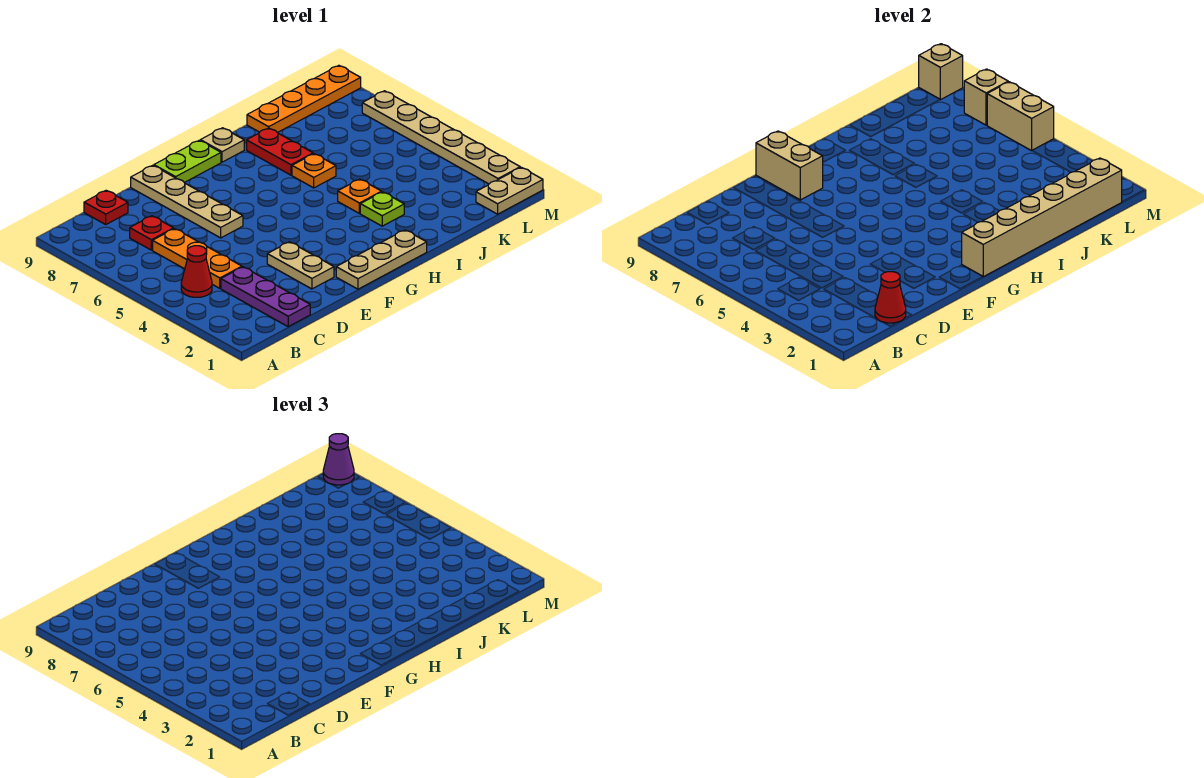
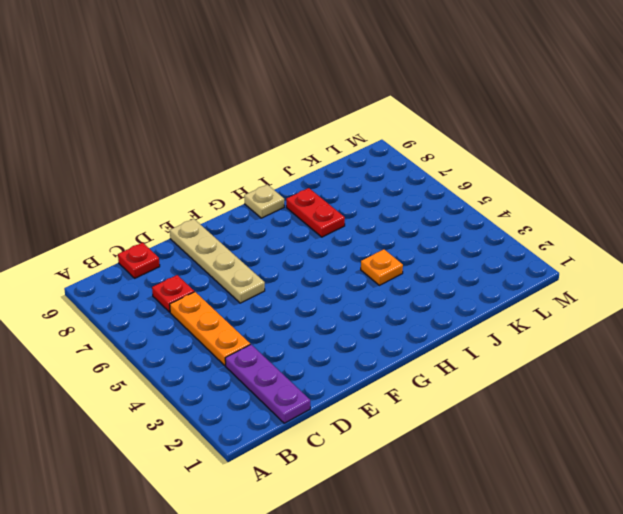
none -> red cone B4 level 1
none -> tan plate E2:E3 level 1
none -> tan plate F1:H1 level 1

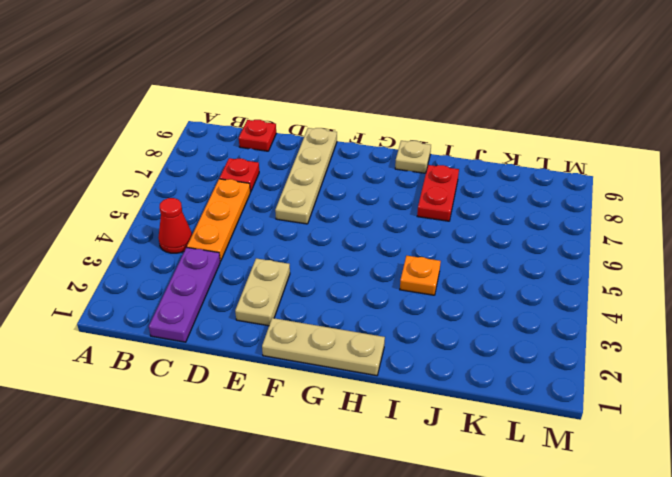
none -> lime plate F9:G9 level 1
none -> lime plate I3 level 1
none -> orange plate I6 level 1

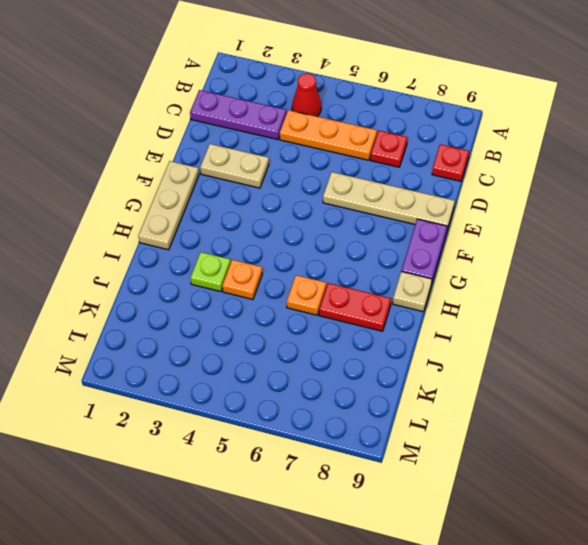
purple plate F9:G9 level 1 -> lime plate F9:G9 level 1
none -> orange plate J9:M9 level 1
none -> tan plate L1:M1 level 1
none -> tan plate M2:M7 level 1

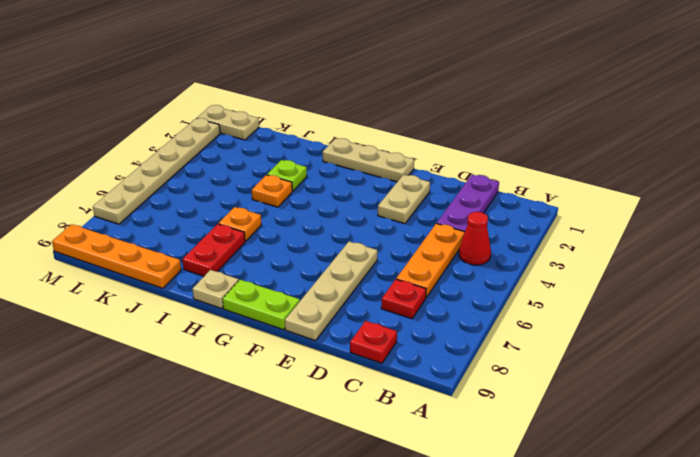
none -> red cone C1 level 2
none -> tan brick F8:F9 level 2
none -> tan brick G1:L1 level 2

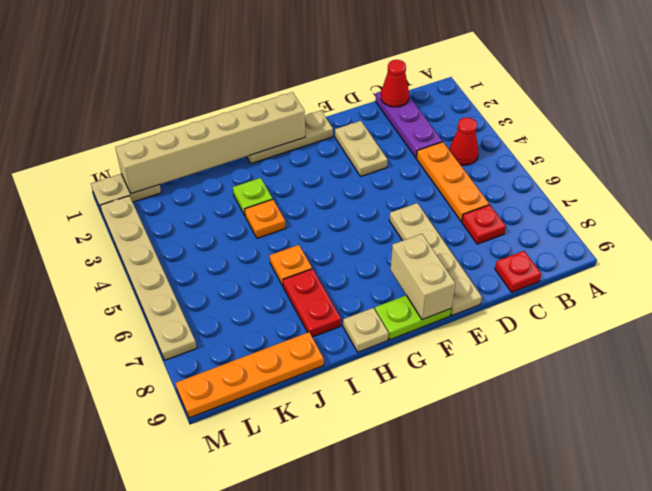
none -> tan brick M5:M6 level 2
none -> tan brick M7 level 2
none -> tan brick M9 level 2

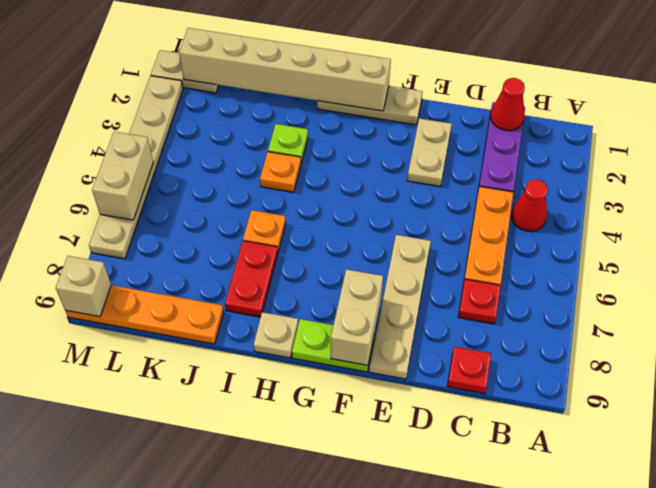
none -> tan brick M7 level 2
none -> purple cone M9 level 3

